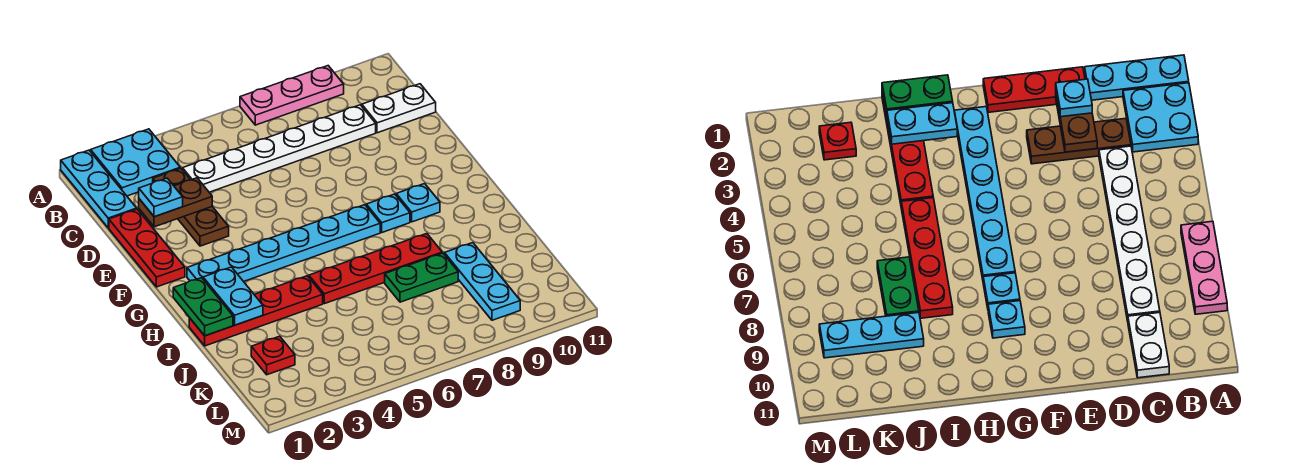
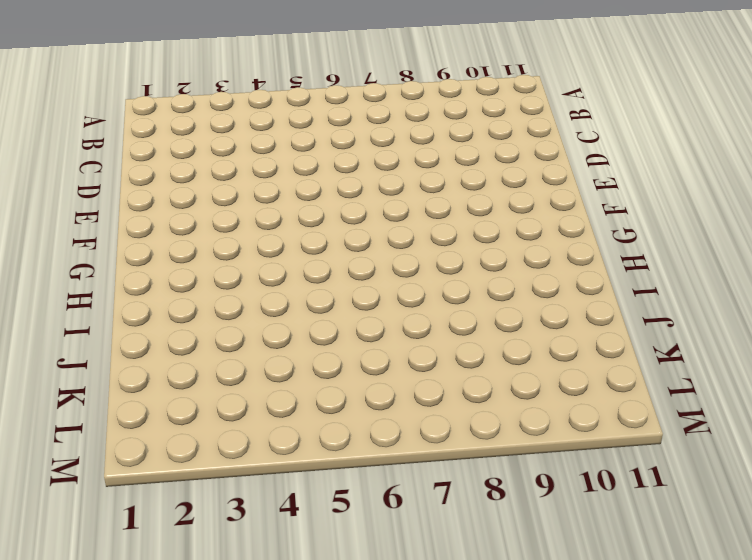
none -> cyan plate A1:C1 level 1
none -> cyan plate A2:B3 level 1
none -> pink plate A7:A9 level 1

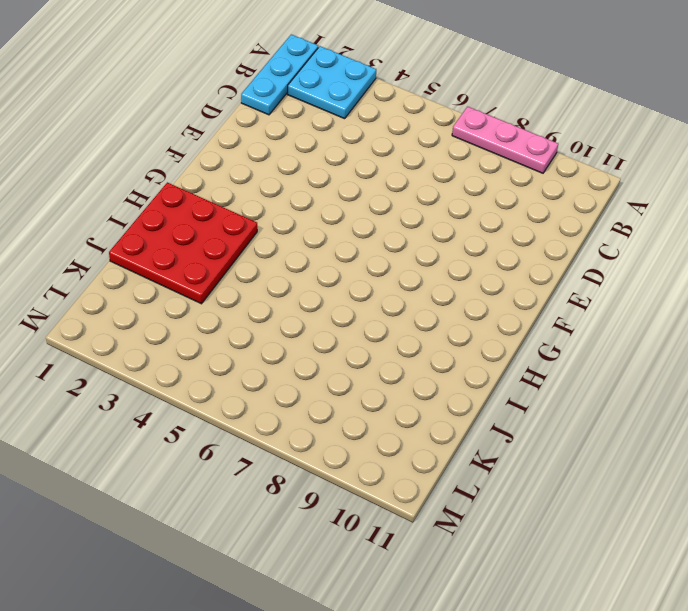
red plate H1:J3 level 1 -> red plate I1:I4 level 1
none -> brown plate C3:E3 level 1
none -> white plate C4:C9 level 1
none -> white plate C10:C11 level 1

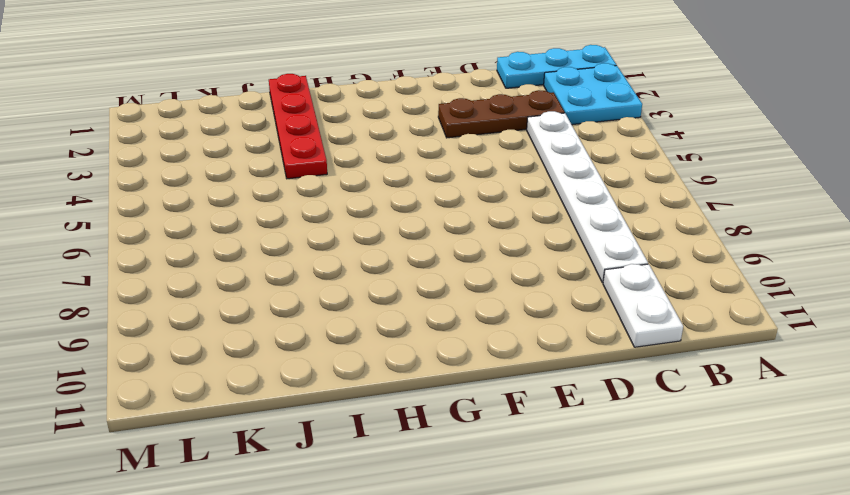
none -> pink plate A7:A9 level 1
none -> red plate D1:F1 level 1
none -> cyan plate G2:G7 level 1

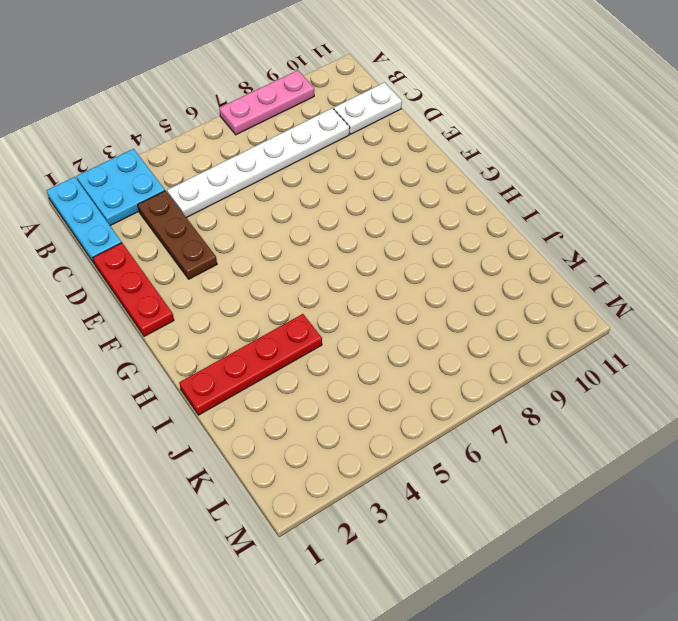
none -> cyan plate G2:G7 level 1
none -> cyan plate G8 level 1
none -> cyan plate G9 level 1

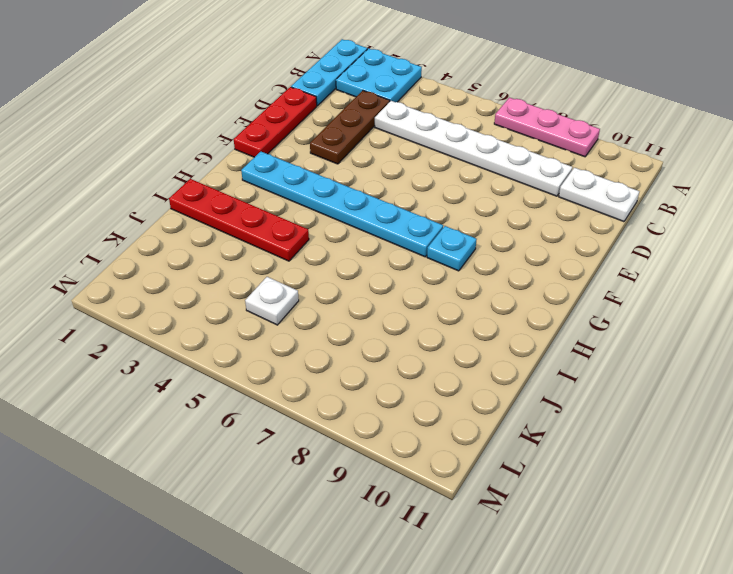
white plate K5 level 1 -> none
none -> cyan plate G9 level 1
none -> red plate I5:I8 level 1
none -> green plate J7:J8 level 1

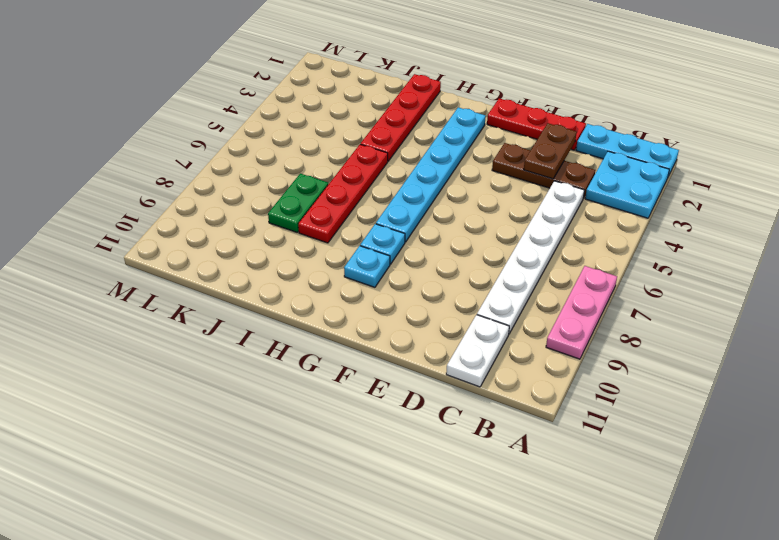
none -> cyan plate J9:L9 level 1
none -> red plate K2 level 1
none -> green plate H1:I1 level 2

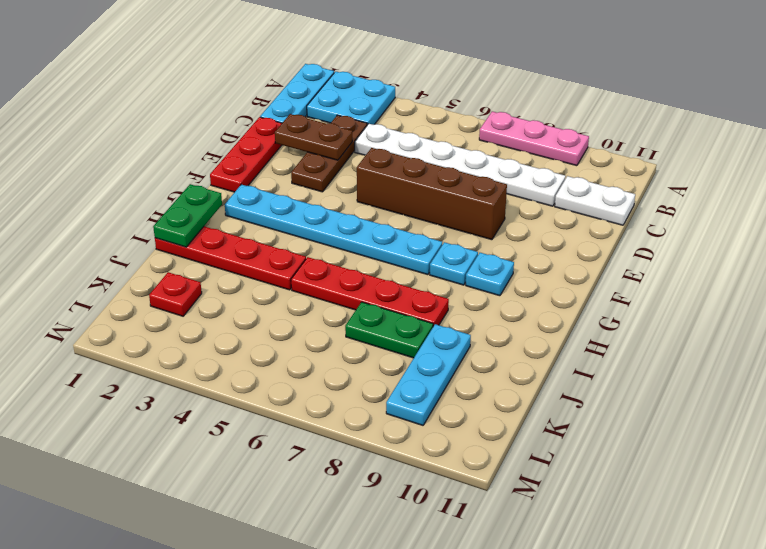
brown brick E5:E8 level 1 -> none
none -> cyan plate H2:I2 level 2
none -> cyan plate D2 level 3

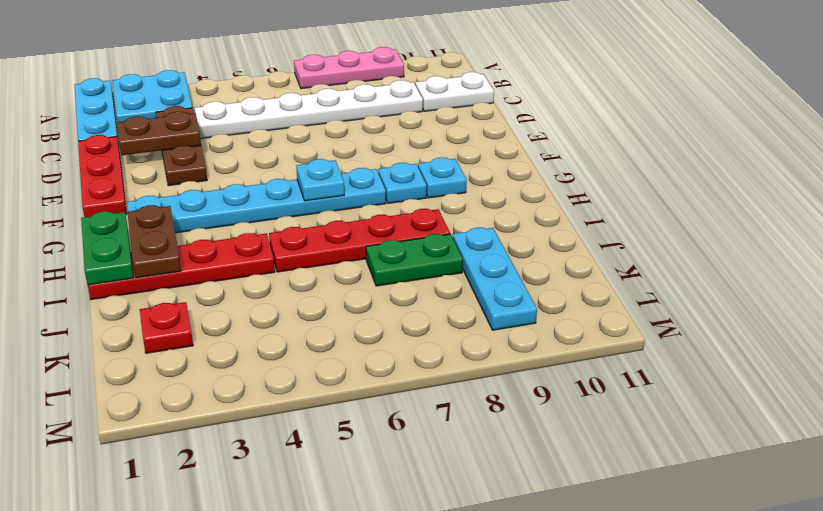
cyan plate G6 level 2 -> cyan plate D2 level 3
brown plate H2:I2 level 2 -> cyan plate H2:I2 level 2

